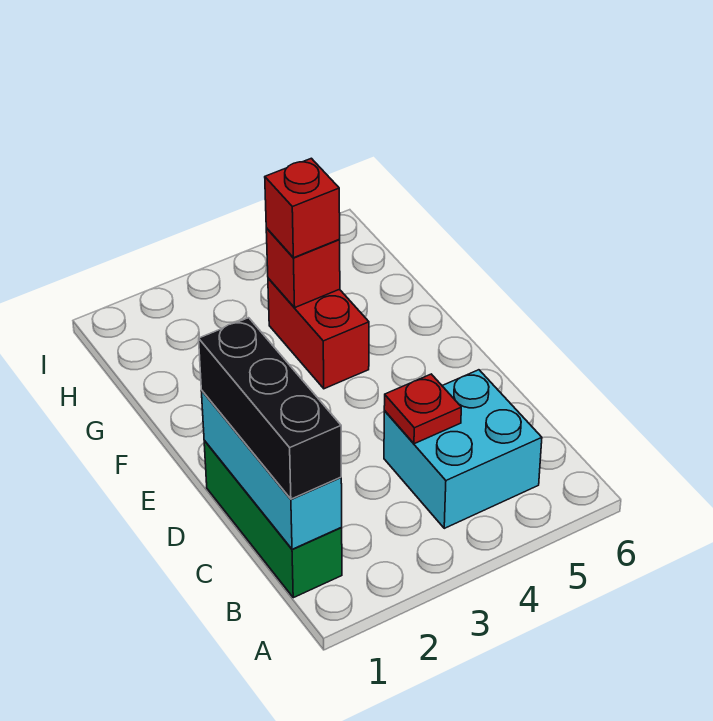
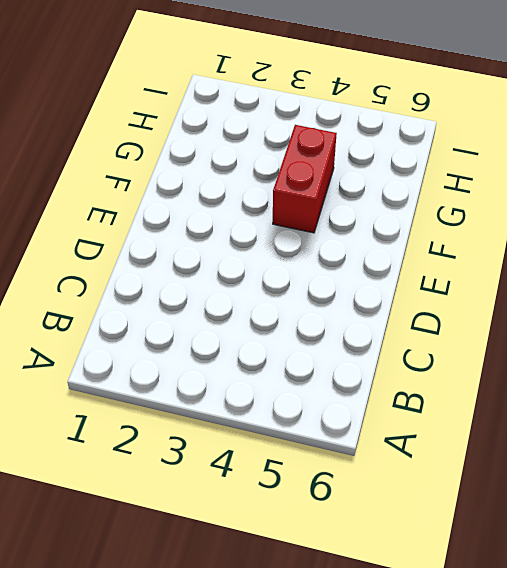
none -> green brick B1:D1 level 1
none -> cyan brick B4:C5 level 1

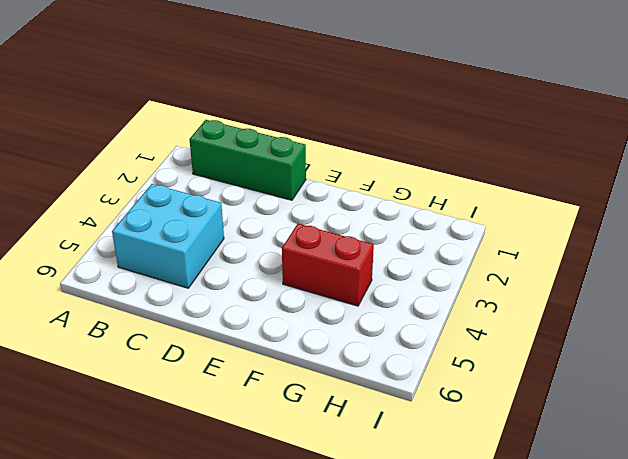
none -> cyan brick B1:D1 level 2
none -> red plate C4 level 2

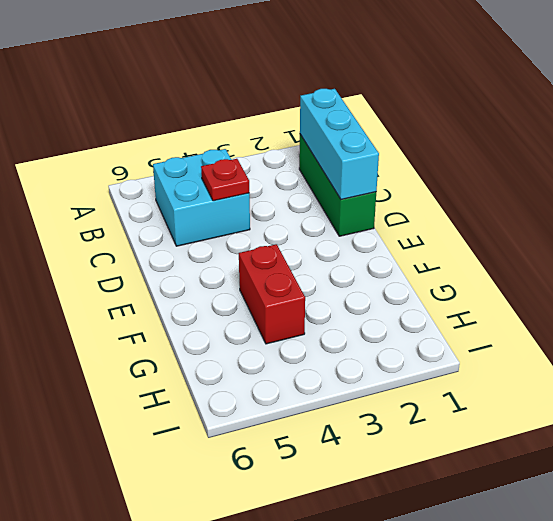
none -> red brick G4 level 2
none -> black brick B1:D1 level 3

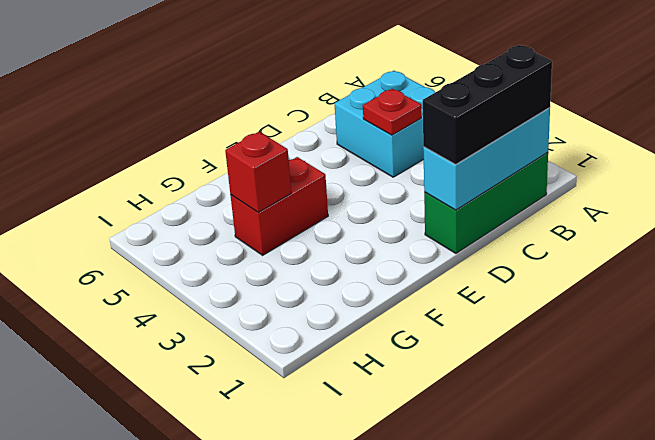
none -> red brick G4 level 3

